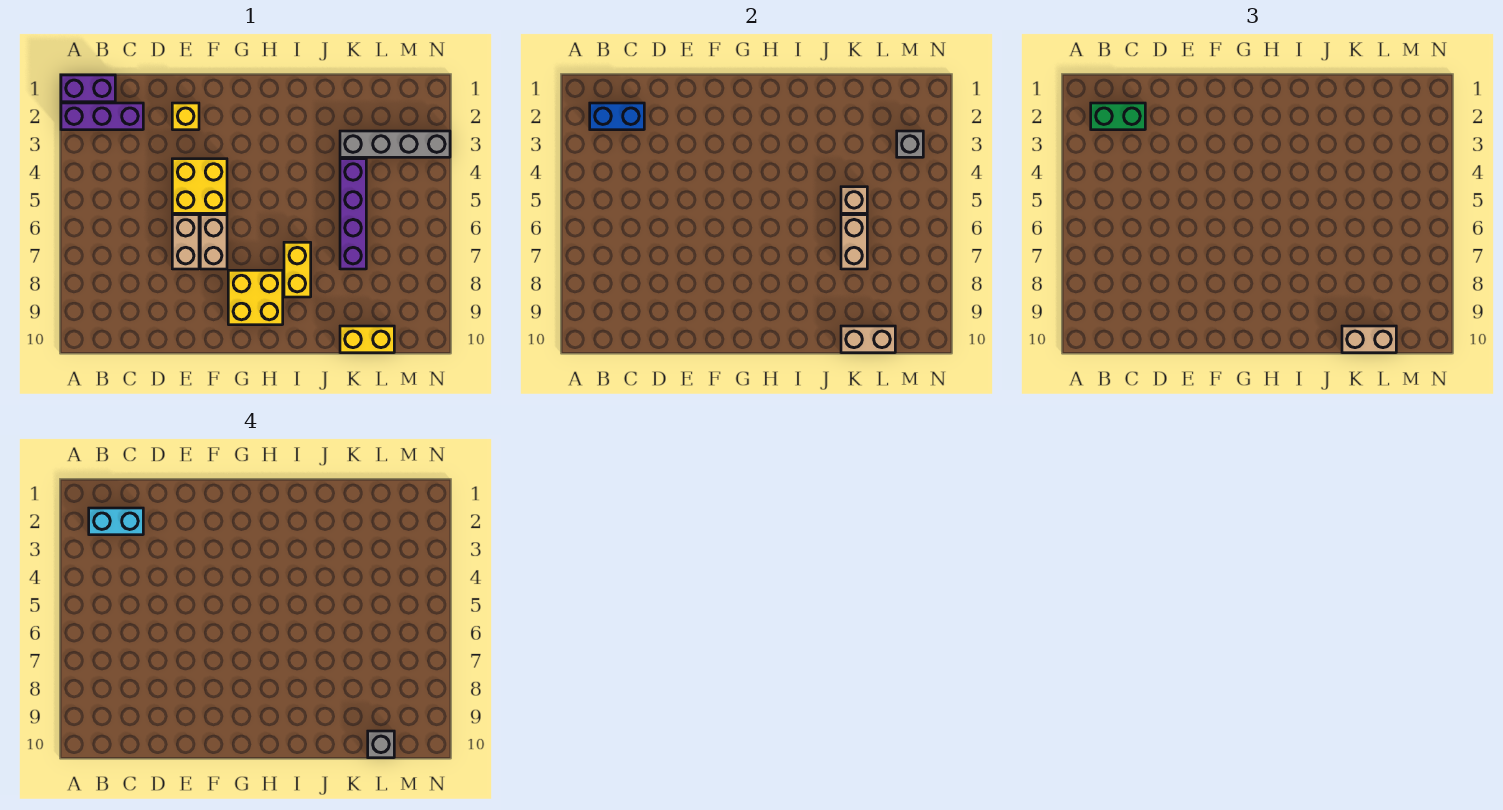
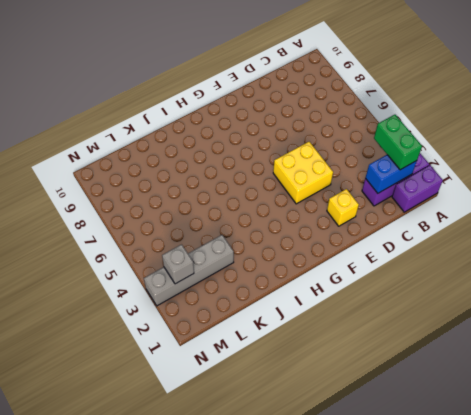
green brick B2:B3 level 3 -> green brick B2:C2 level 3
none -> tan brick E6:E7 level 1
none -> tan brick F6:F7 level 1
none -> yellow brick G8:H9 level 1

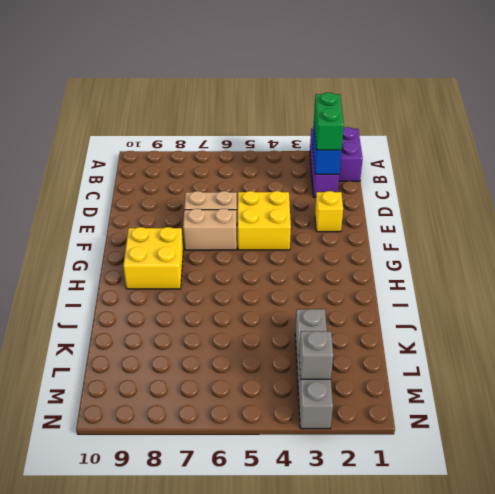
none -> yellow brick I7:I8 level 1
none -> purple brick K4:K7 level 1
none -> yellow brick K10:L10 level 1

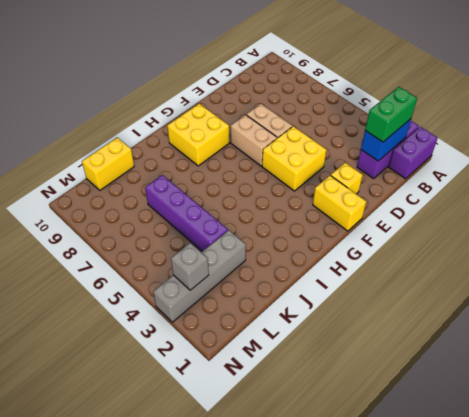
yellow brick F1:F2 level 1 -> yellow brick I7:I8 level 1
none -> tan brick K5 level 2
none -> tan brick K6:K7 level 2
none -> tan brick K10:L10 level 2

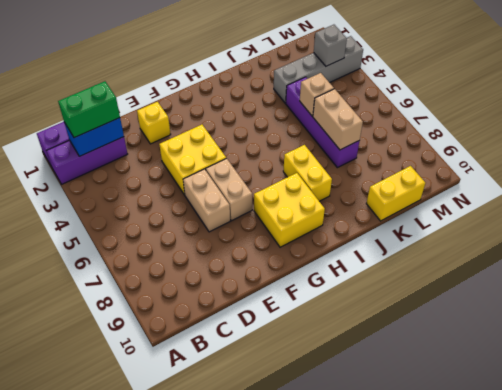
none -> tan brick K10:L10 level 2
none -> tan brick K10:L10 level 3
none -> cyan brick B2:C2 level 4

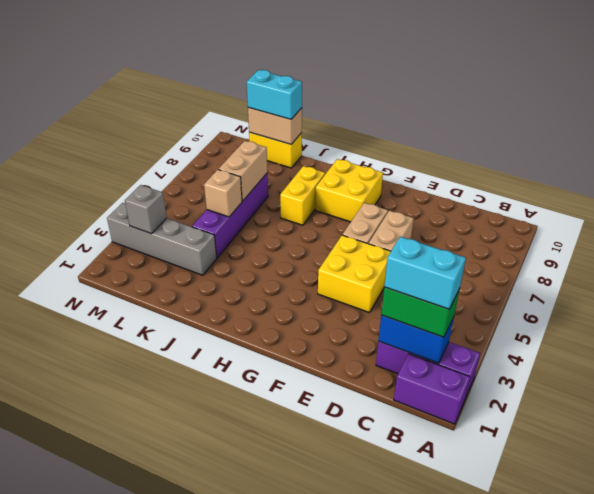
cyan brick K10:L10 level 3 -> tan brick K10:L10 level 3
none -> yellow brick E2 level 1
none -> grey brick L10 level 4

